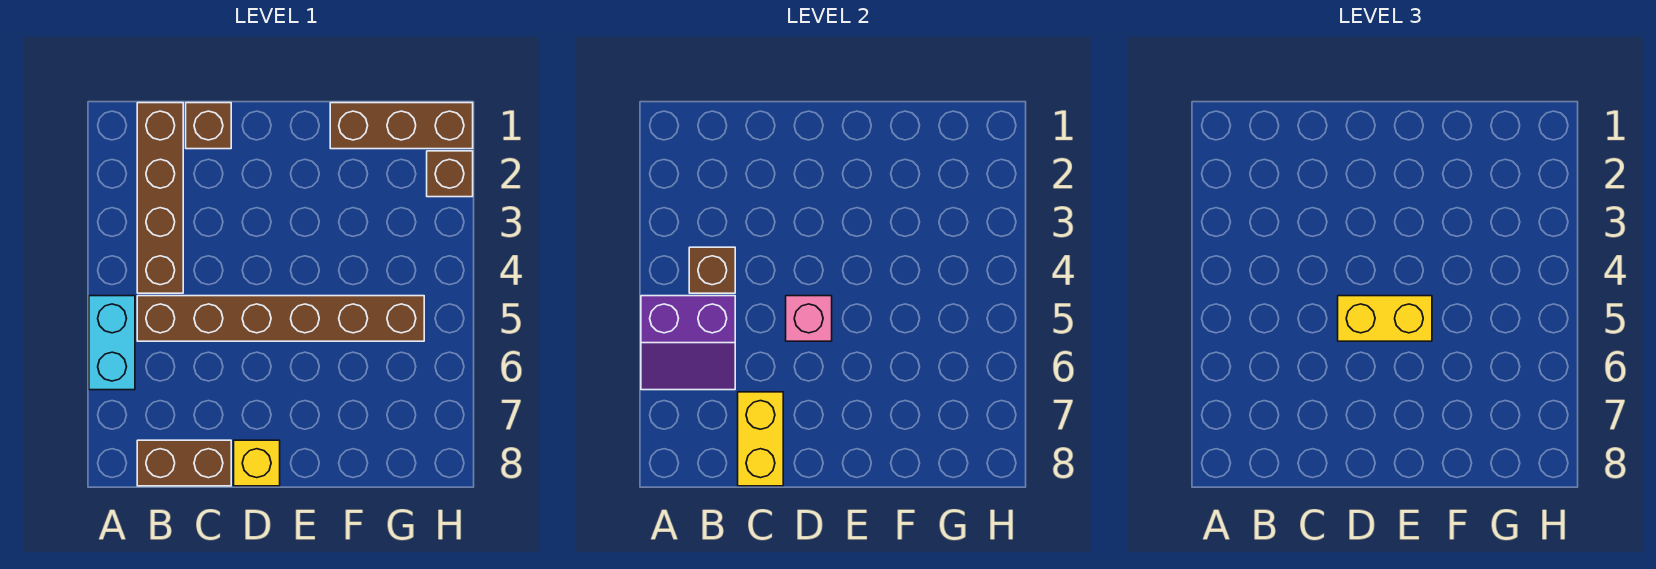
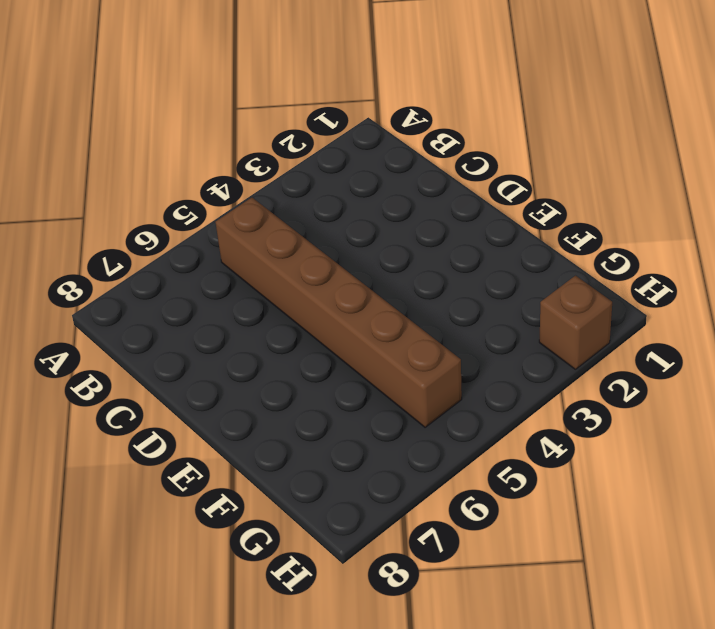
none -> cyan brick A5:A6 level 1
none -> brown brick B1:B4 level 1
none -> brown brick B8:C8 level 1

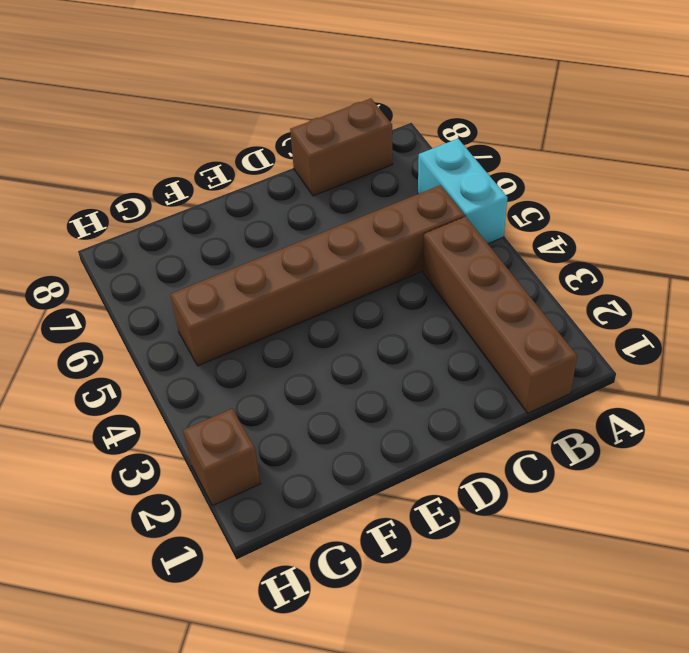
none -> brown brick C1 level 1
none -> yellow brick D8 level 1
none -> brown brick F1:H1 level 1

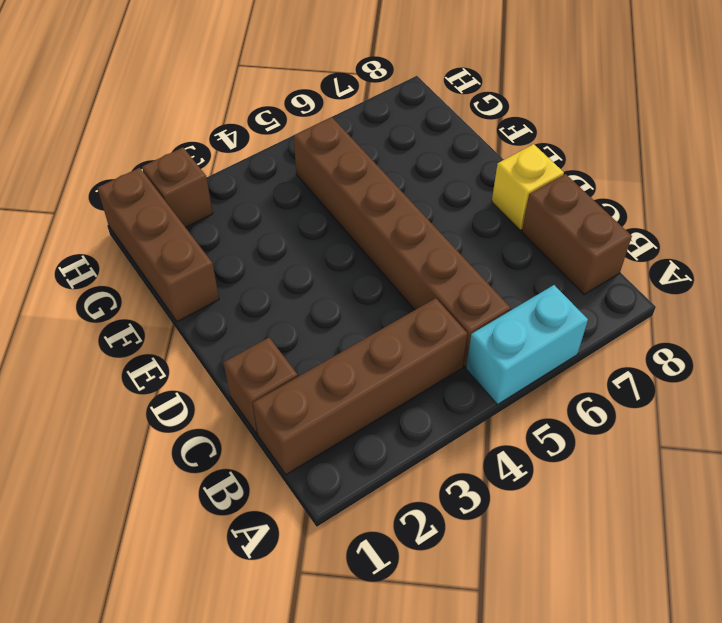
none -> purple slope A5:B6 level 2 top 5
none -> brown brick B4 level 2
none -> yellow brick C7:C8 level 2

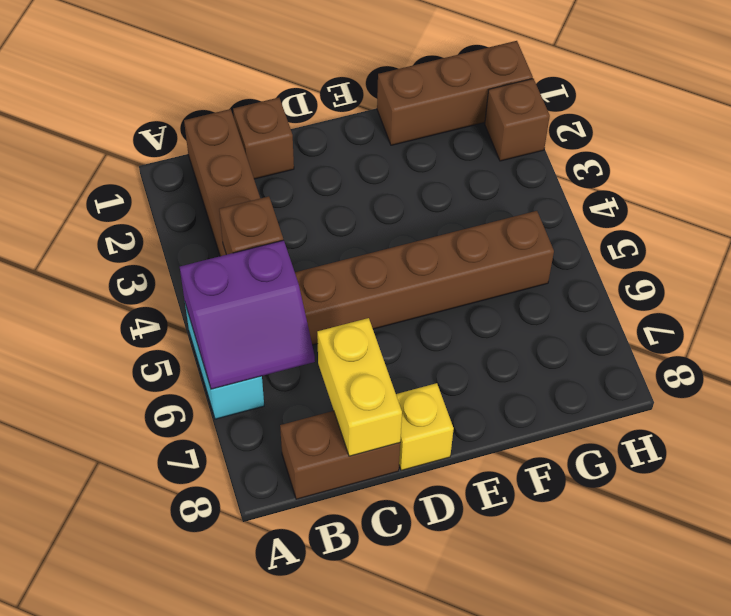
none -> pink brick D5 level 2
none -> yellow brick D5:E5 level 3

